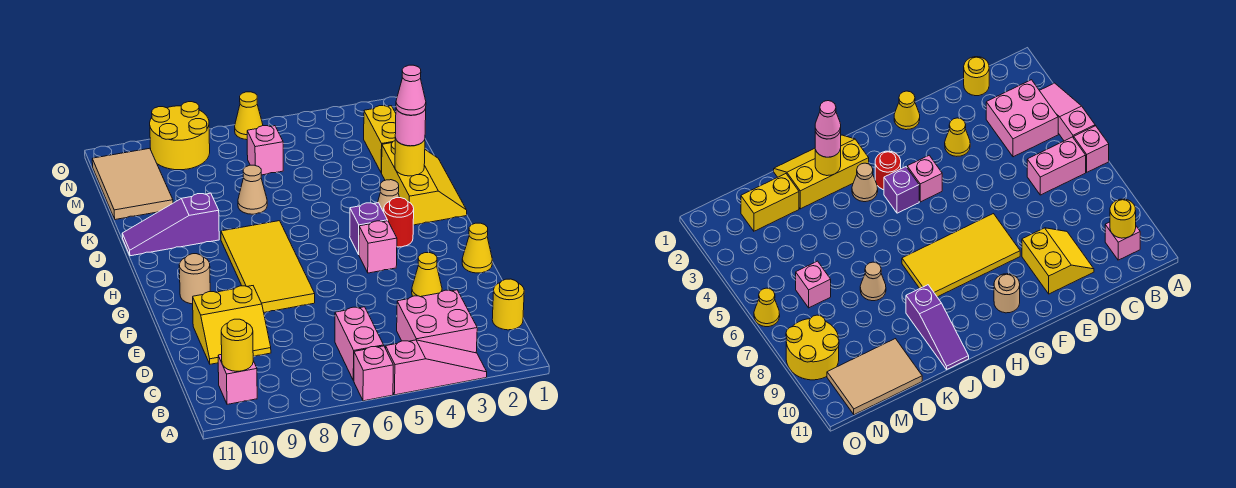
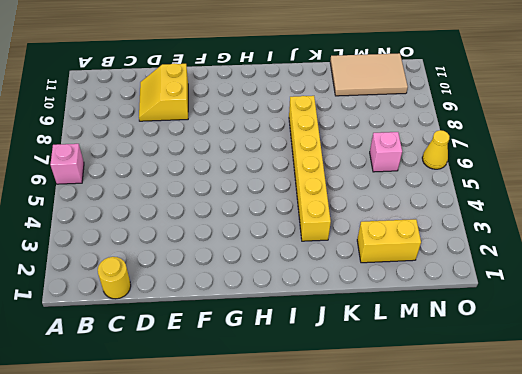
yellow brick J3:J8 level 1 -> none
none -> pink slope A3:A5 level 1 top 5
none -> pink brick B3:C4 level 1
none -> pink brick B6:C6 level 1

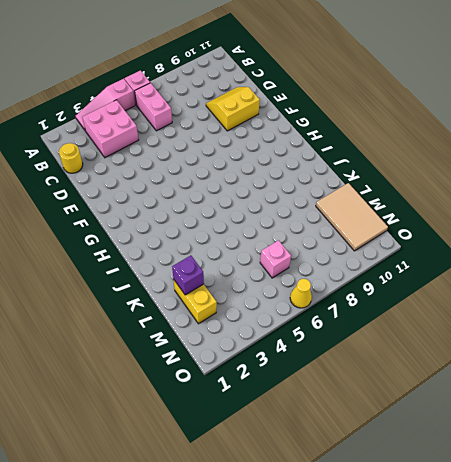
purple brick L2 level 2 -> purple brick H4 level 1
none -> pink brick B10 level 1
none -> yellow cone E3 level 1
none -> yellow cone F1 level 1

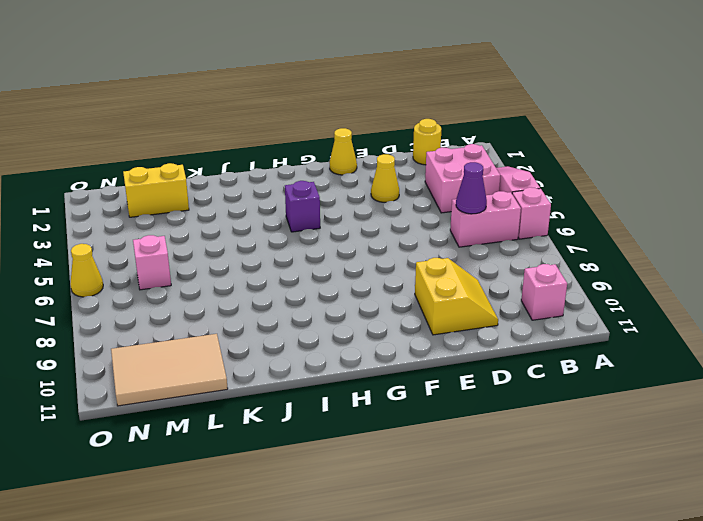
purple cone C6 level 2 -> none
none -> yellow tile F7:I8 level 1
none -> pink brick G4 level 1
none -> tan round brick G10 level 1

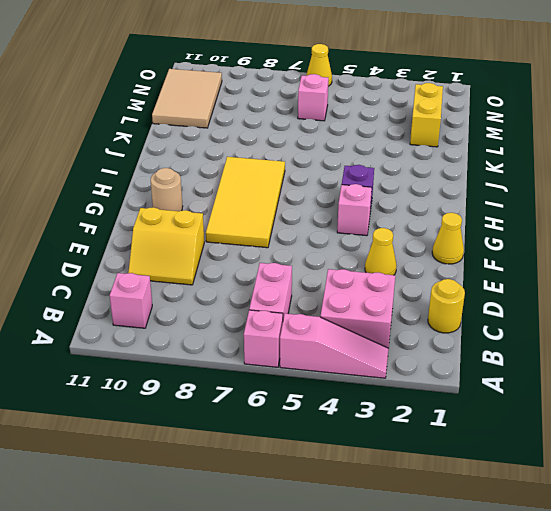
none -> red round brick H3 level 1
none -> yellow slope I1:K2 level 1 top 2
none -> tan cone I3 level 1

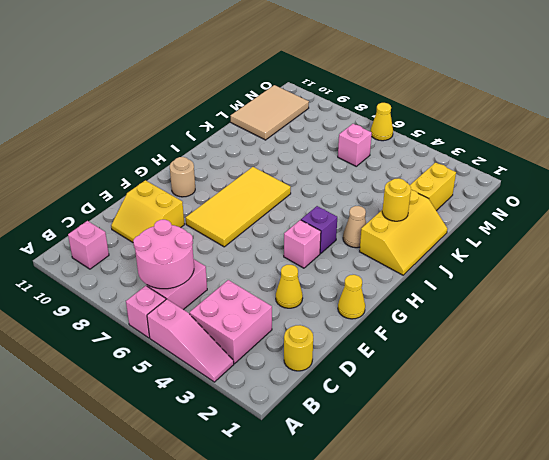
pink round brick B6:C7 level 2 -> none
none -> red round brick H3 level 1
none -> purple slope J9:J11 level 1 top 9
none -> tan cone K7 level 1

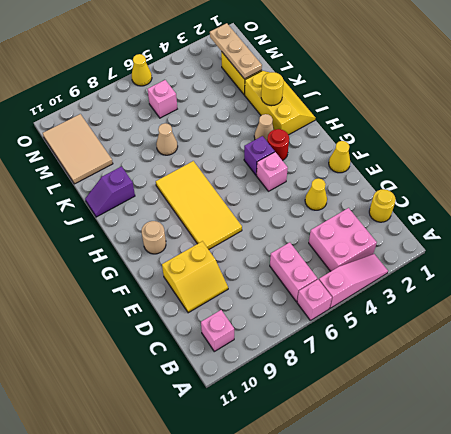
purple slope J10:J11 level 1 top 10 -> purple slope J9:J11 level 1 top 9
tan plate L2:N2 level 2 -> none
none -> yellow round brick N8:O9 level 1
none -> yellow round brick B10 level 2
none -> pink round brick J2 level 3

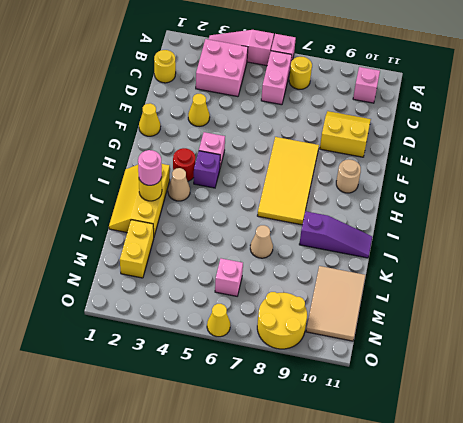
yellow round brick B7 level 1 -> yellow round brick B10 level 2
none -> pink cone J2 level 4

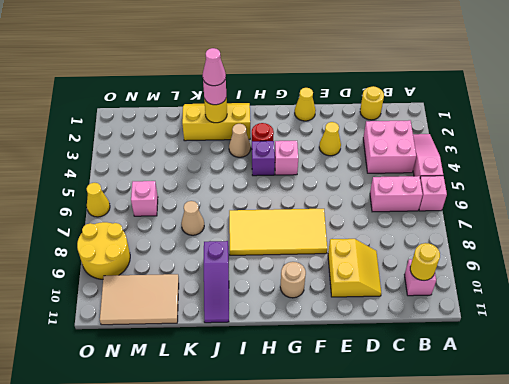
none -> yellow brick L2:M2 level 1

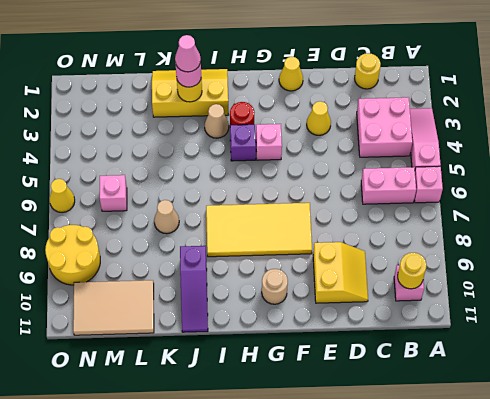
none -> yellow brick L2:M2 level 1

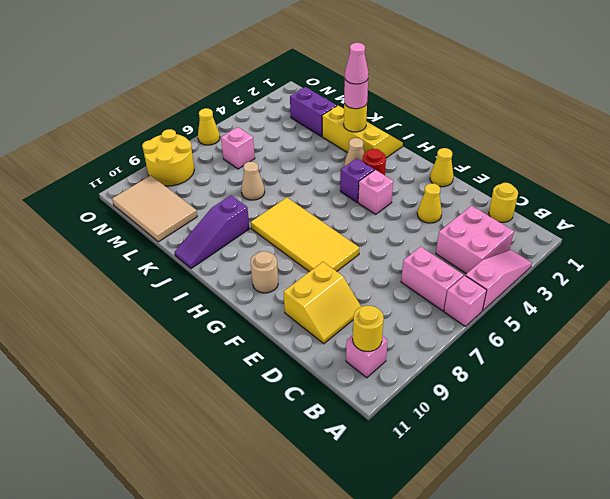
purple brick L2:M2 level 1 -> yellow brick L2:M2 level 1

